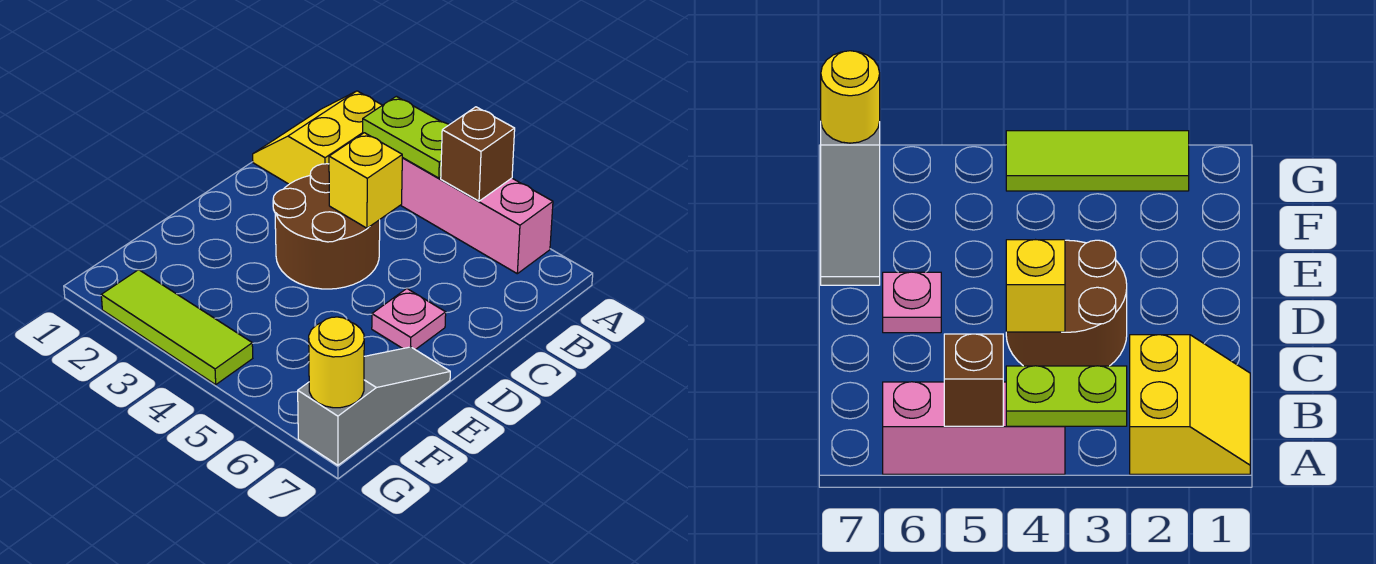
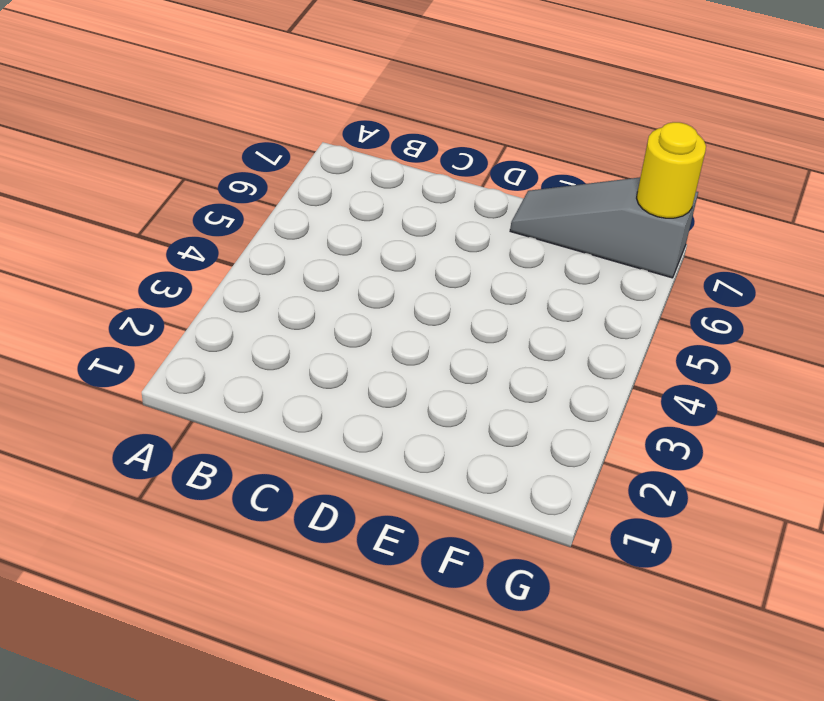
none -> yellow slope A1:B2 level 1 top 2
none -> pink brick A4:A6 level 1

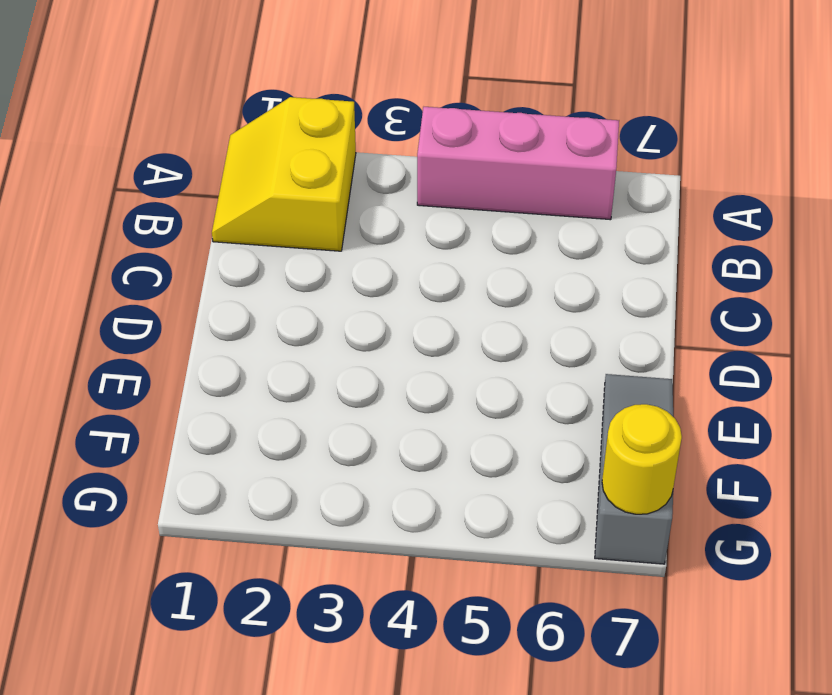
none -> brown round brick C3:D4 level 1
none -> pink plate D6 level 1

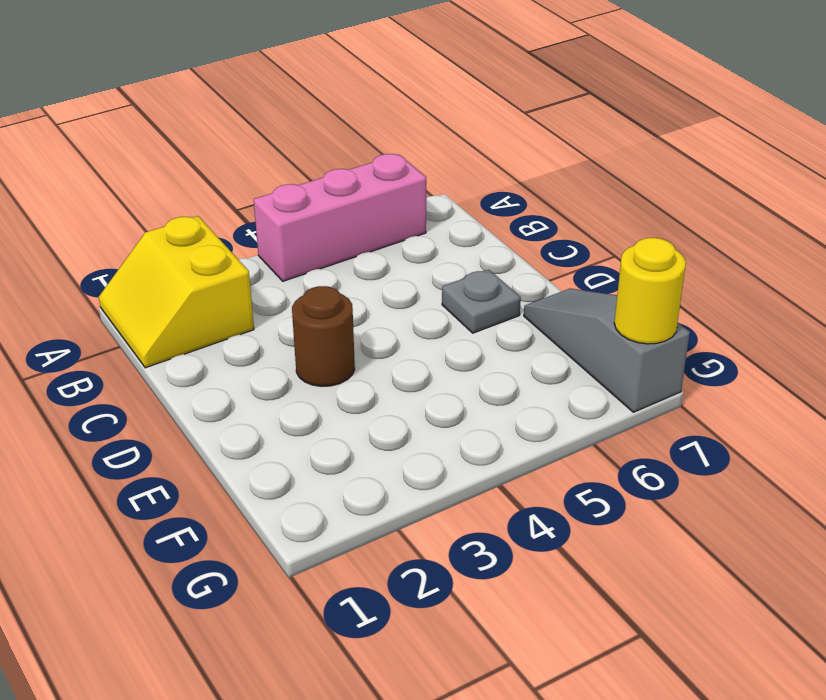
brown round brick D3 level 1 -> brown round brick C3:D4 level 1
grey plate D6 level 1 -> pink plate D6 level 1
none -> lime tile G2:G4 level 1
none -> lime plate A3:A4 level 2

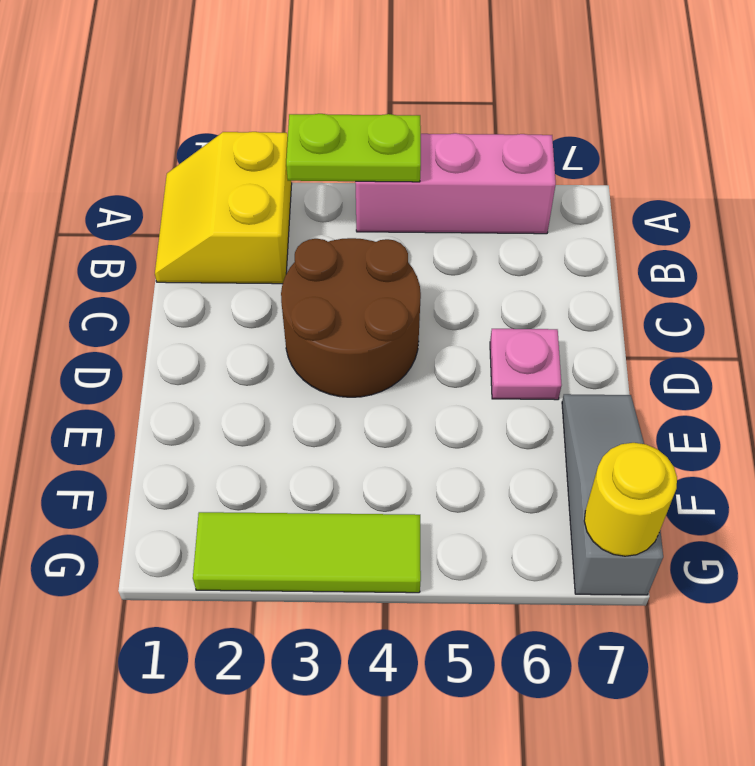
none -> brown brick A5 level 2
none -> yellow brick C4 level 2

